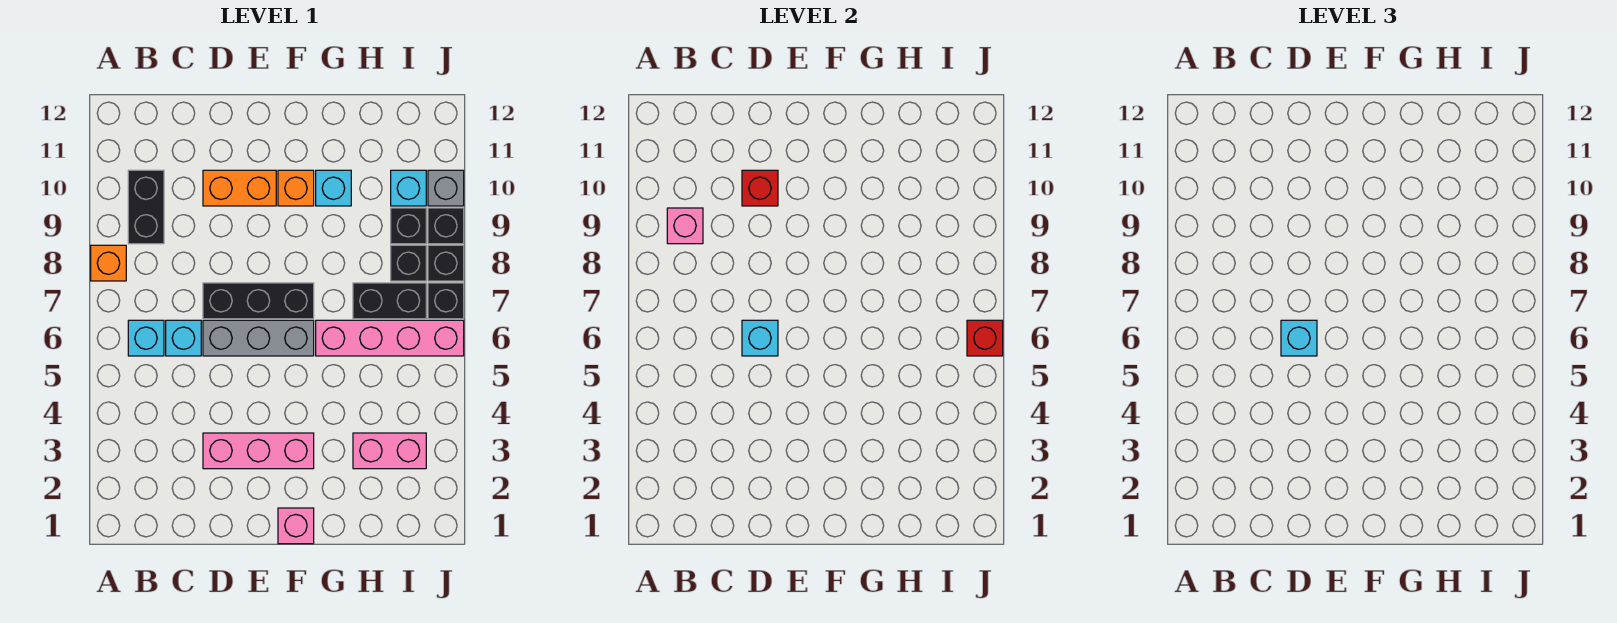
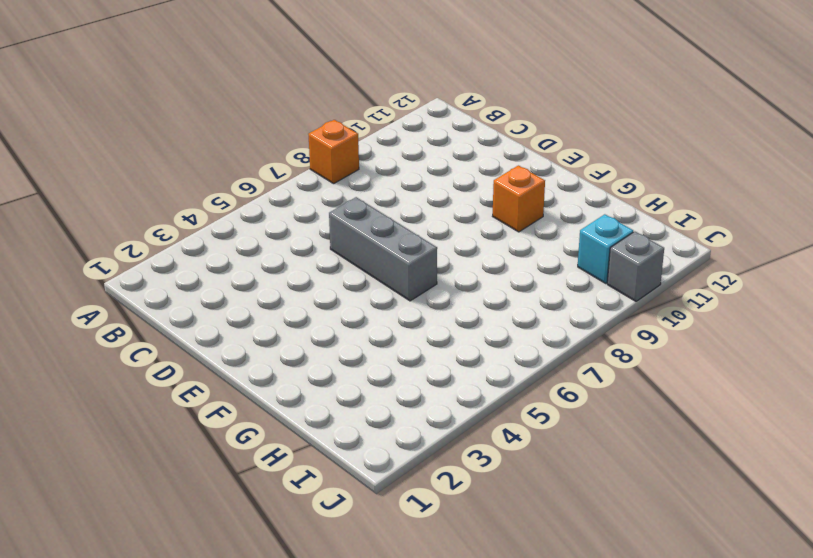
none -> cyan brick B6 level 1
none -> black brick B9:B10 level 1
none -> cyan brick C6 level 1

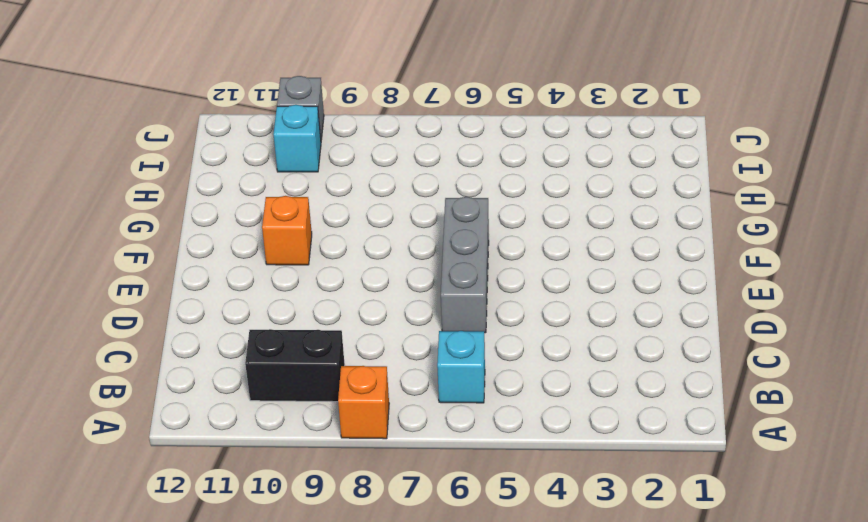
none -> cyan brick C6 level 1
none -> pink brick D3:F3 level 1
none -> black brick D7:F7 level 1

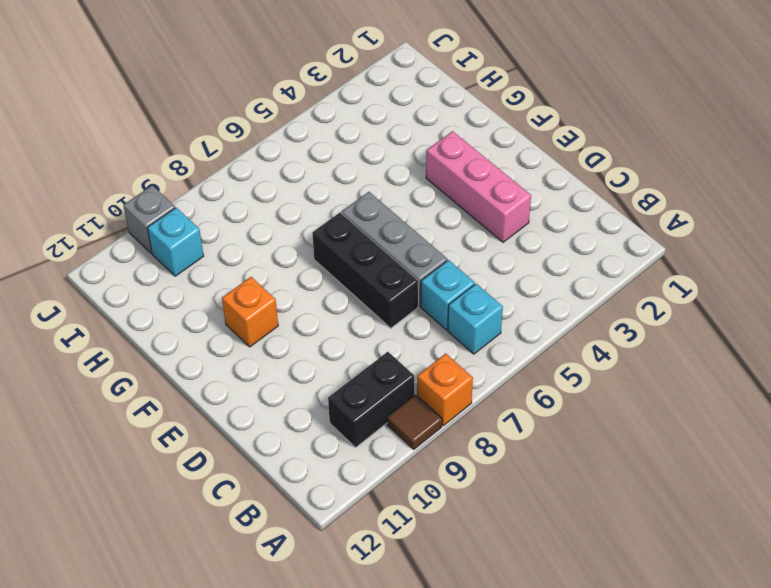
brown tile A9 level 1 -> none
none -> orange brick D10:E10 level 1
none -> pink brick F1 level 1
none -> pink brick G6:J6 level 1

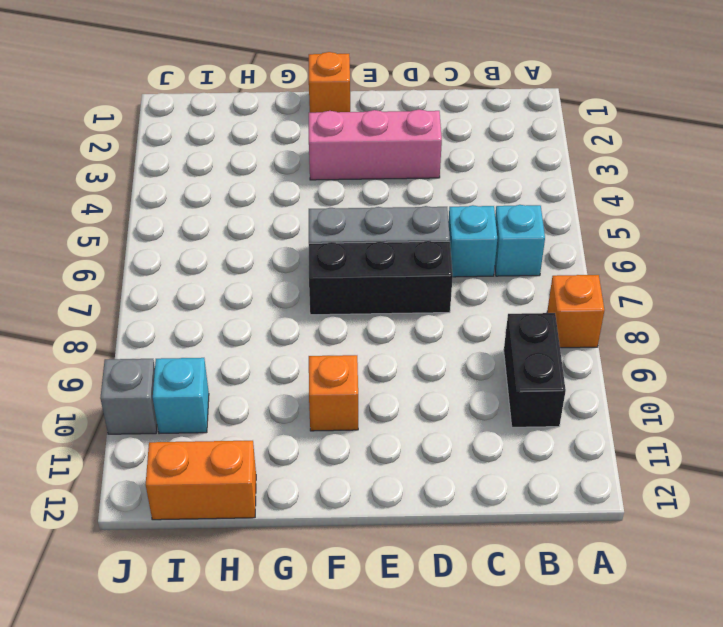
orange brick F1 level 1 -> pink brick F1 level 1
orange brick H12:I12 level 1 -> orange brick D10:E10 level 1
none -> pink brick G6:J6 level 1
none -> cyan brick G10 level 1
none -> pink brick H3:I3 level 1

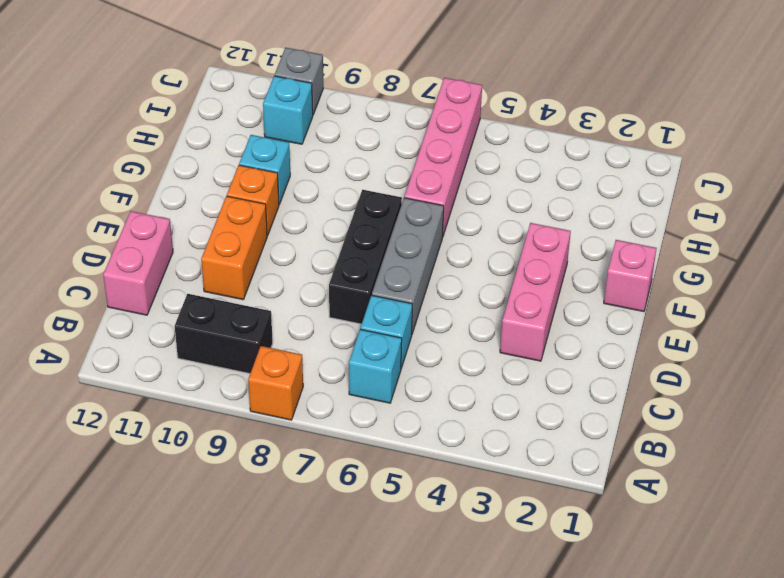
pink brick C12:D12 level 1 -> pink brick H3:I3 level 1
none -> black brick H7:I7 level 1
none -> black brick I8 level 1
none -> black brick I9 level 1

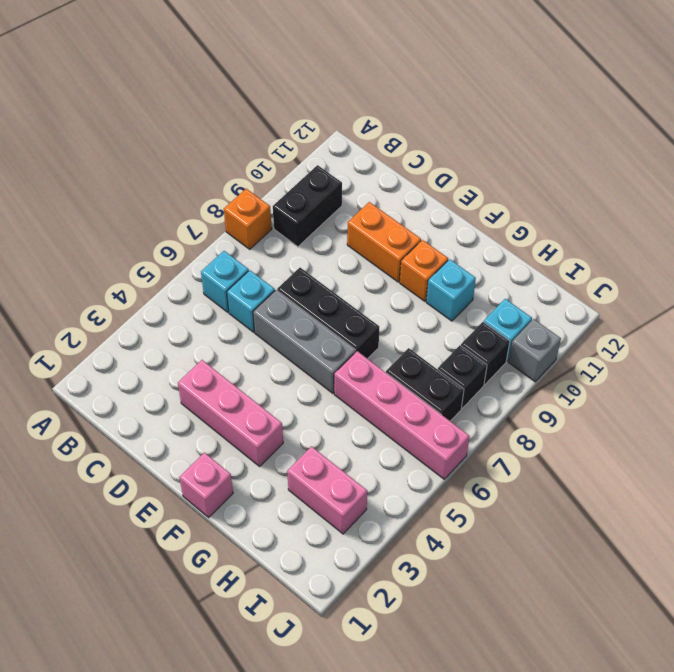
none -> black brick J7 level 1
none -> black brick J8 level 1
none -> black brick J9 level 1

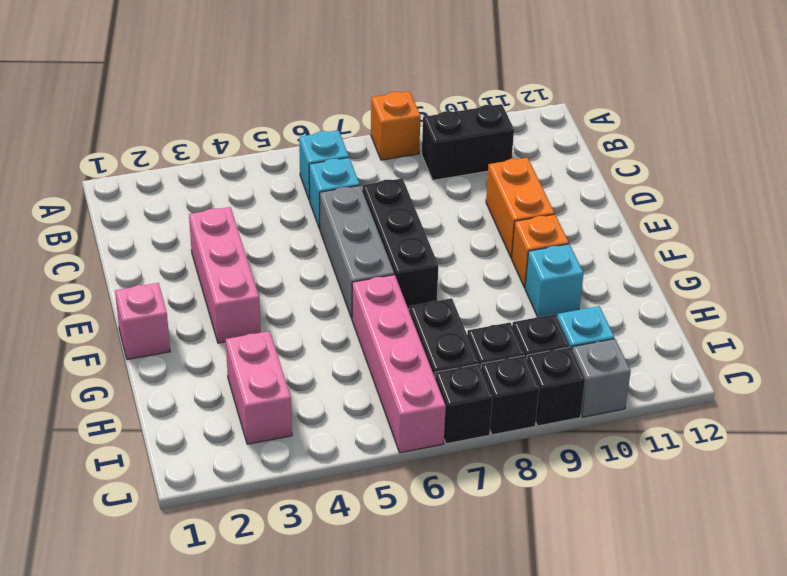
none -> pink brick B9 level 2
none -> cyan brick D6 level 2
none -> red brick D10 level 2

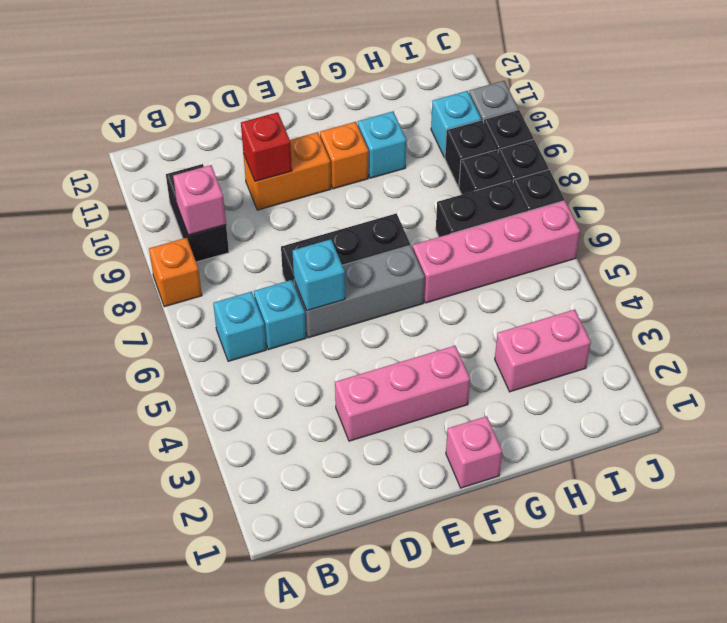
none -> red brick J6 level 2
none -> cyan brick D6 level 3

